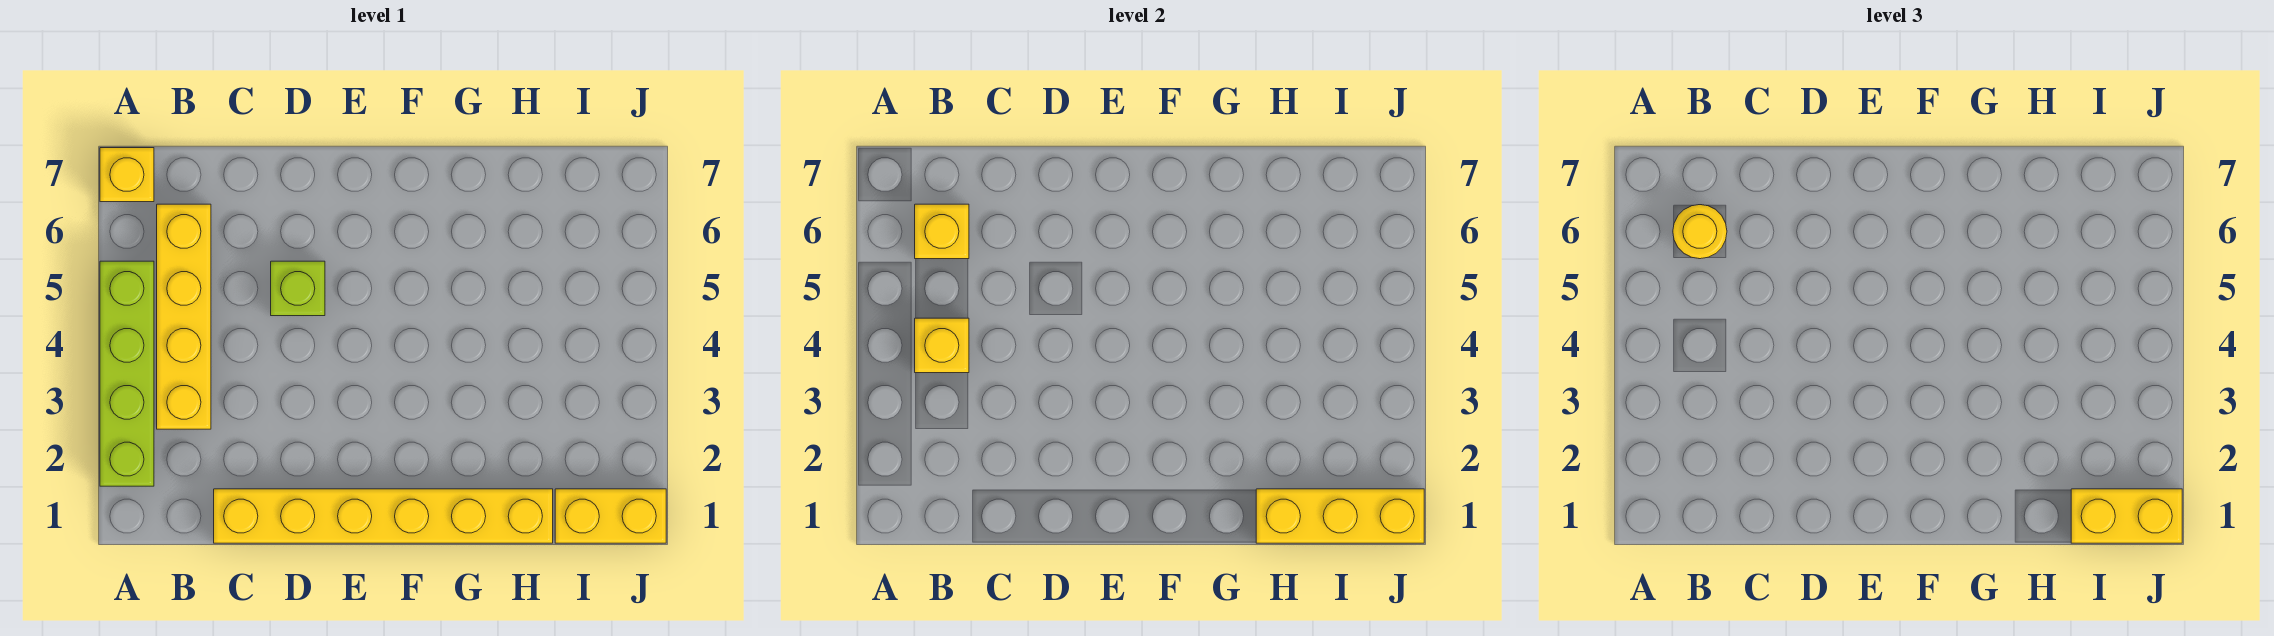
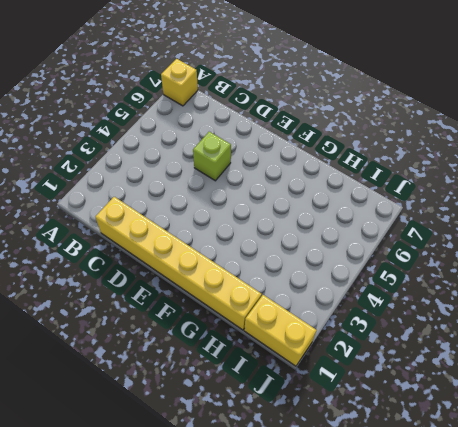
none -> lime brick A2:A5 level 1
none -> yellow brick B3:B6 level 1

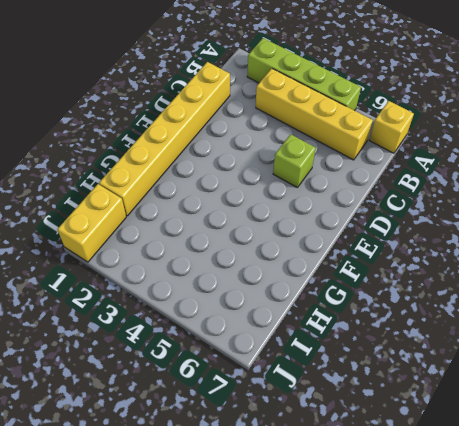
none -> yellow brick B4 level 2
none -> yellow brick B6 level 2

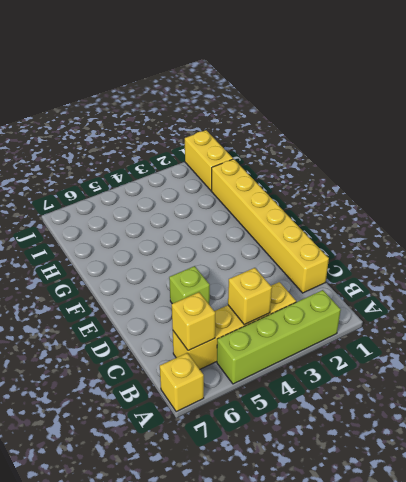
none -> yellow brick H1:J1 level 2
none -> yellow round brick B6 level 3

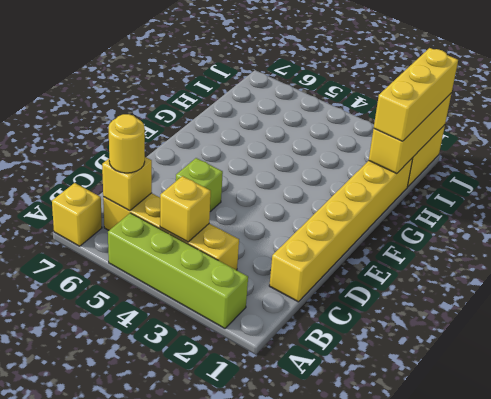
yellow brick H1:J1 level 3 -> yellow brick I1:J1 level 3

